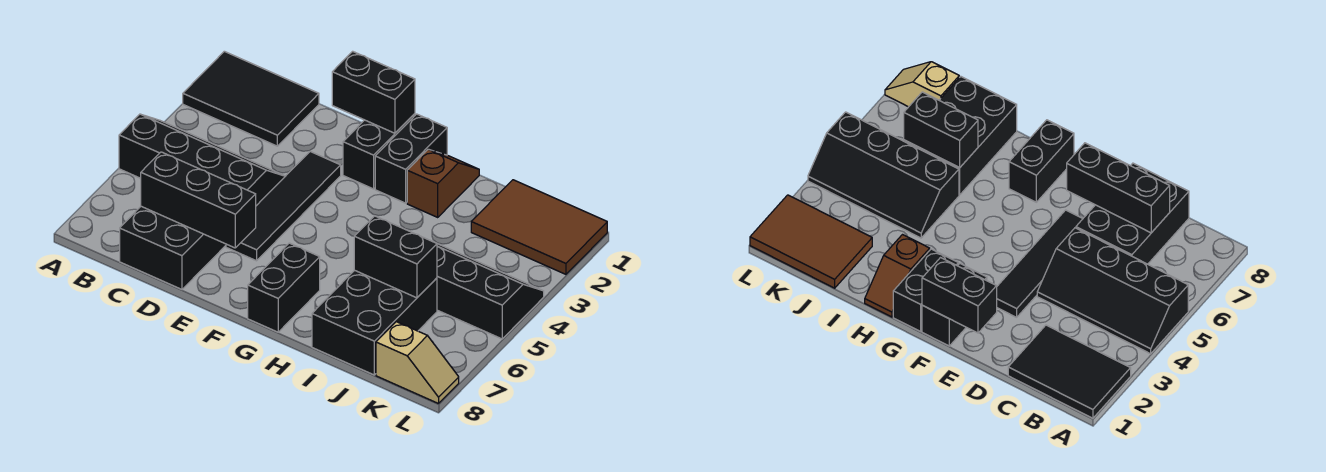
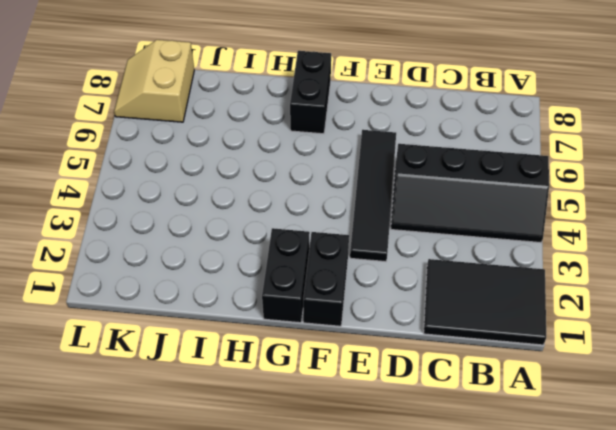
tan slope K7:L8 level 1 top K -> tan slope K8:L8 level 1 top K
none -> black brick C6:D8 level 1
none -> brown slope H1:H2 level 1 top 2
none -> black slope I4:L5 level 1 top 5

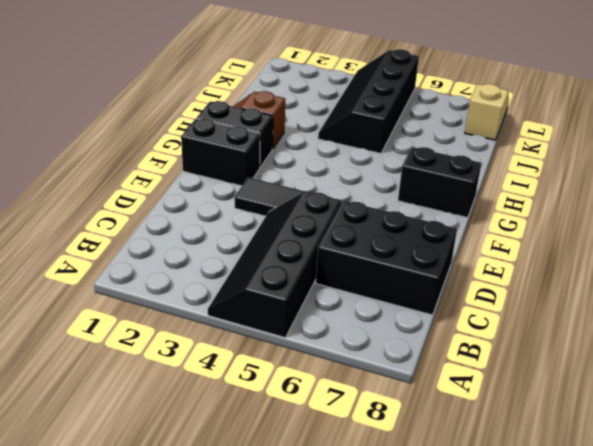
none -> black tile A1:C2 level 1
none -> black brick I6:J8 level 1
none -> brown tile J1:L2 level 1

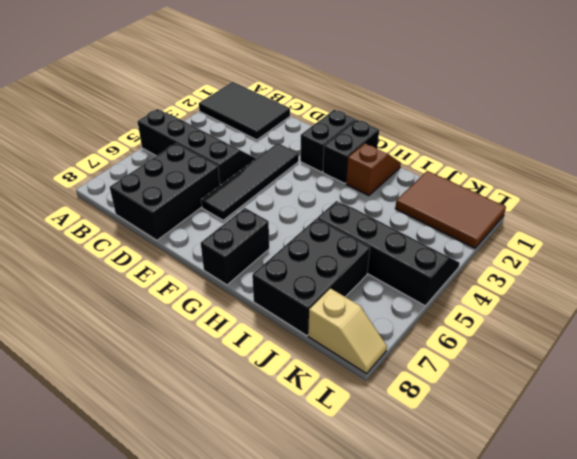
none -> black brick C7:E7 level 2
none -> black brick E1:F1 level 2
none -> black brick I6:J6 level 2

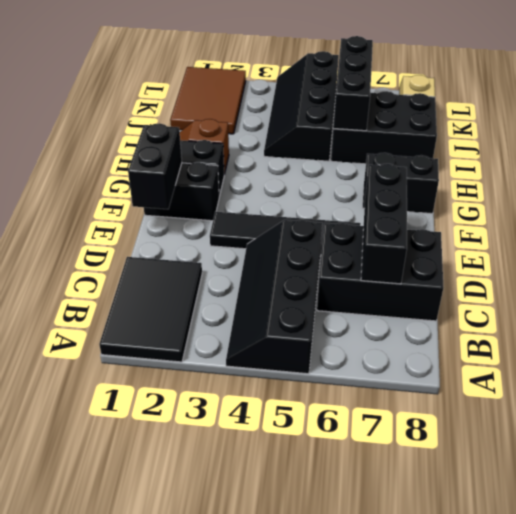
black brick I6:K6 level 2 -> black brick I6:J6 level 2

